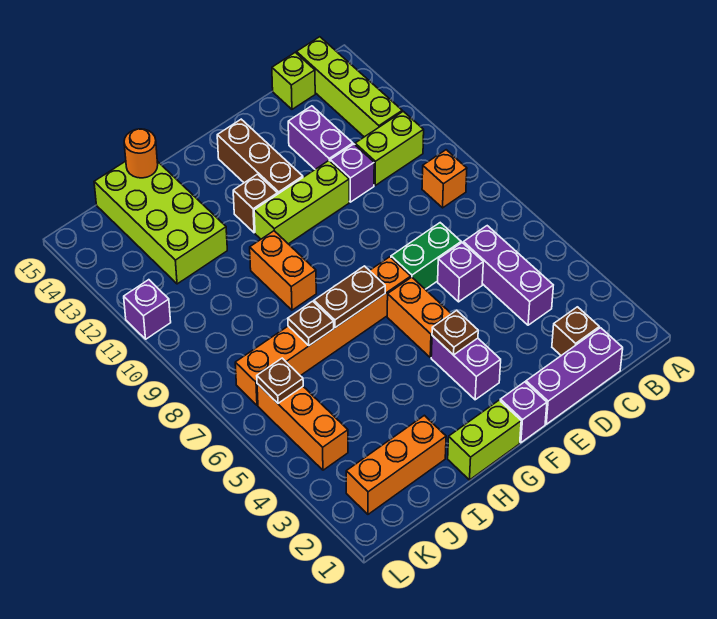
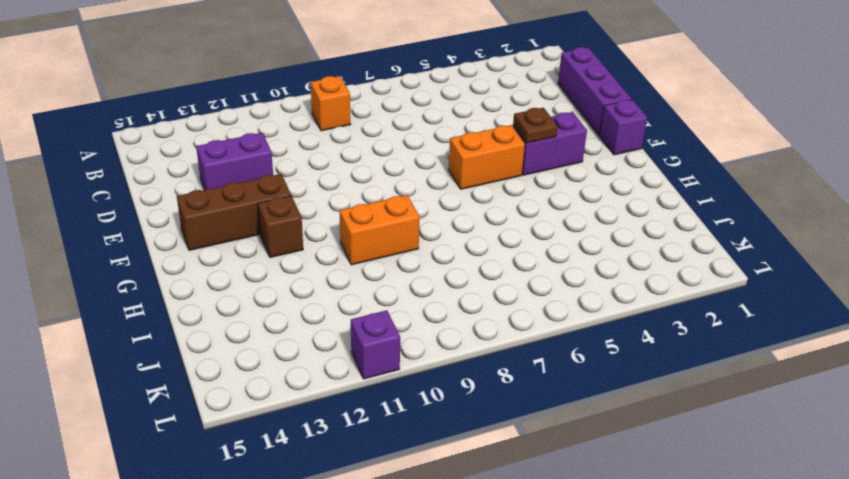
none -> lime brick B11:C11 level 1
none -> lime brick B12:B15 level 1
none -> brown brick C2 level 1

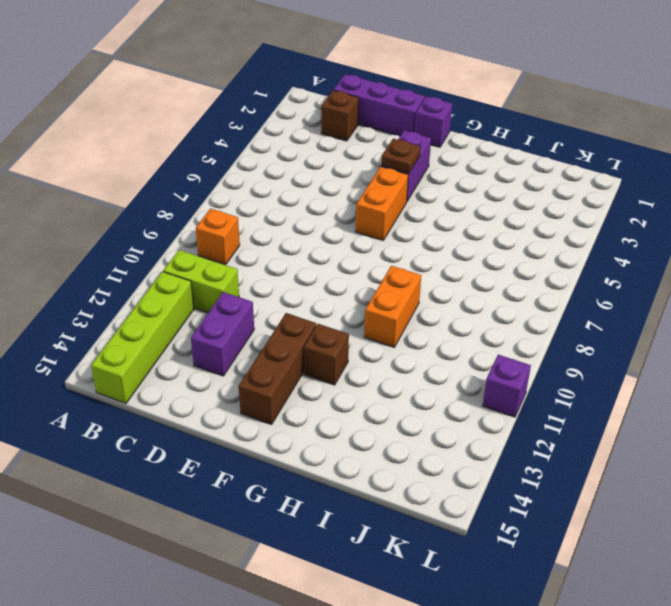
none -> purple brick C4:C6 level 1
none -> lime brick C15 level 1
none -> purple brick D6 level 1

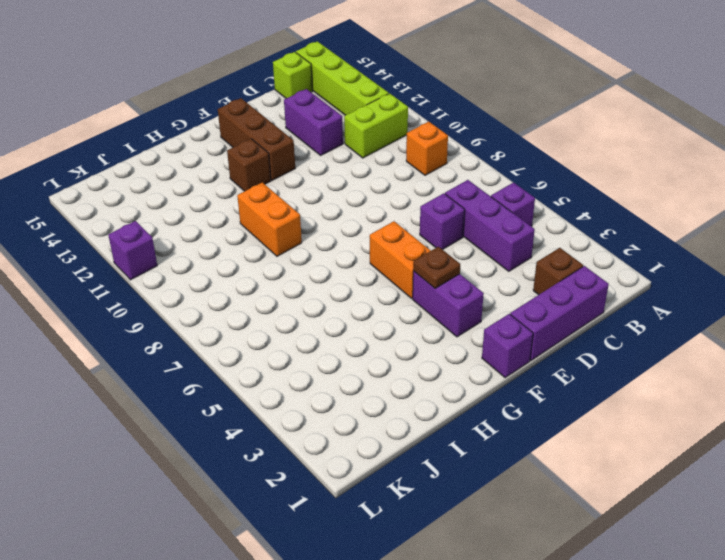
purple brick B5 level 1 -> purple brick D11 level 1
none -> green brick D7:E7 level 1
none -> lime brick E11:G11 level 1
none -> orange brick F7:K7 level 1

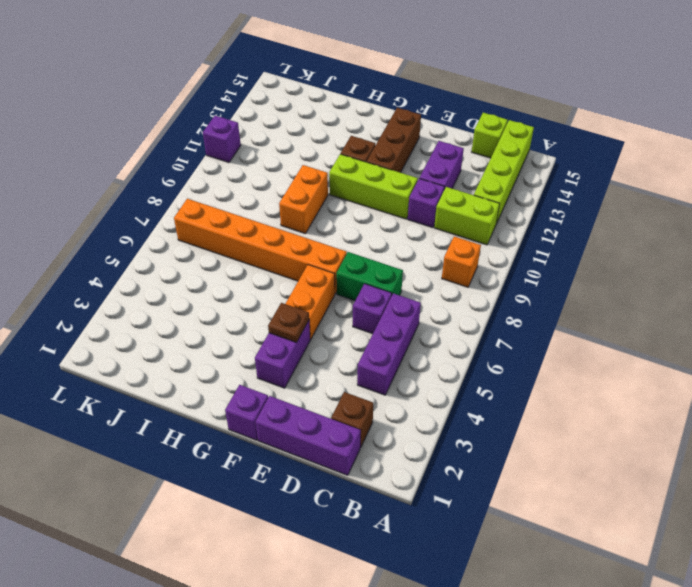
none -> lime brick G1:H1 level 1
none -> orange brick I2:K2 level 1
none -> lime brick I12:J15 level 1

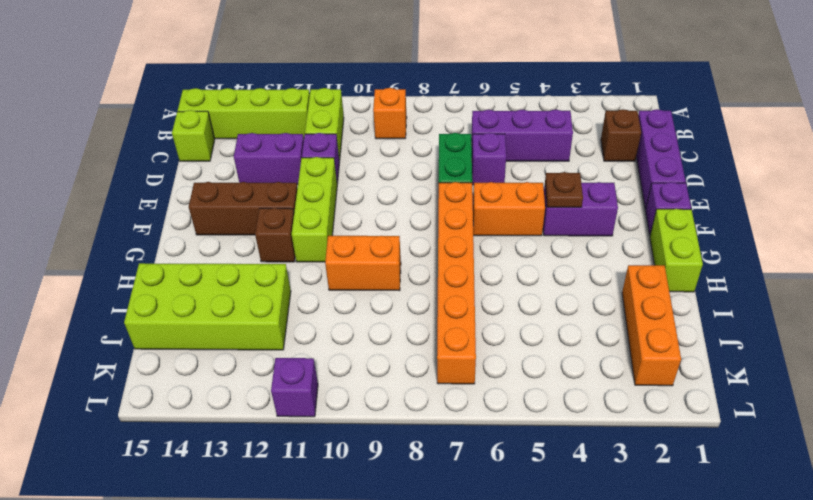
none -> orange brick K4:K6 level 1
none -> brown plate G7:H7 level 2
none -> brown plate I7 level 2

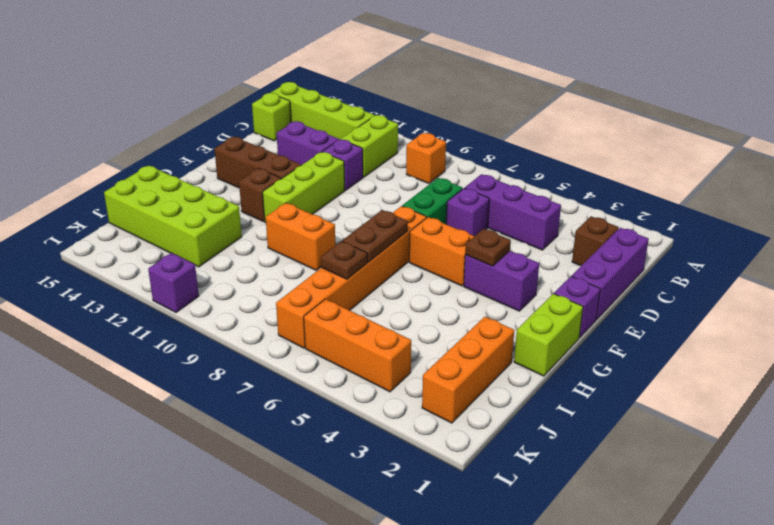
none -> orange round brick I15 level 2
none -> brown plate K6 level 2

